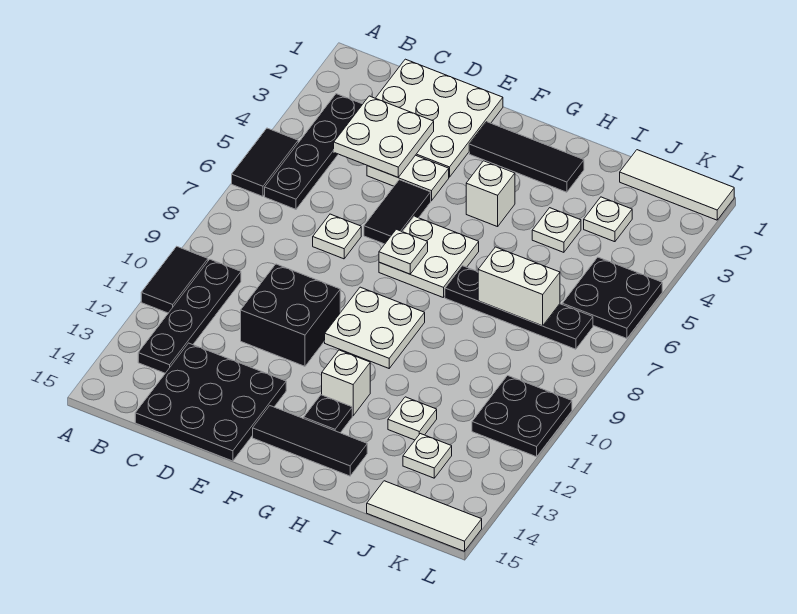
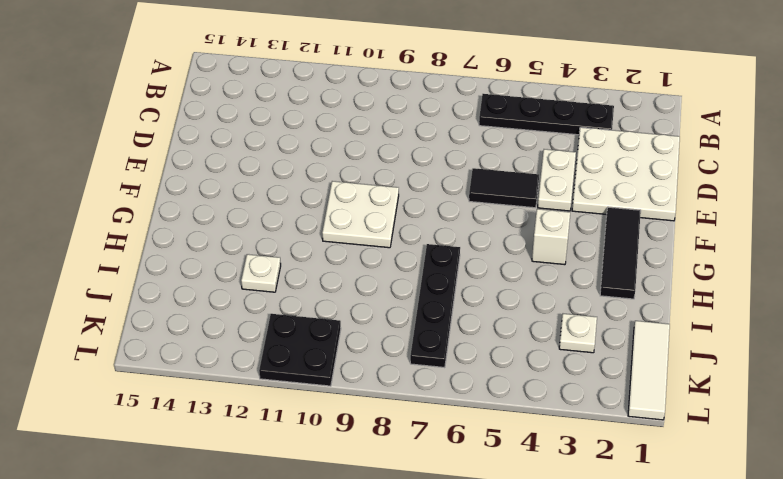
none -> black tile A5:A6 level 1
none -> black tile A10:A11 level 1
none -> black plate B10:B13 level 1

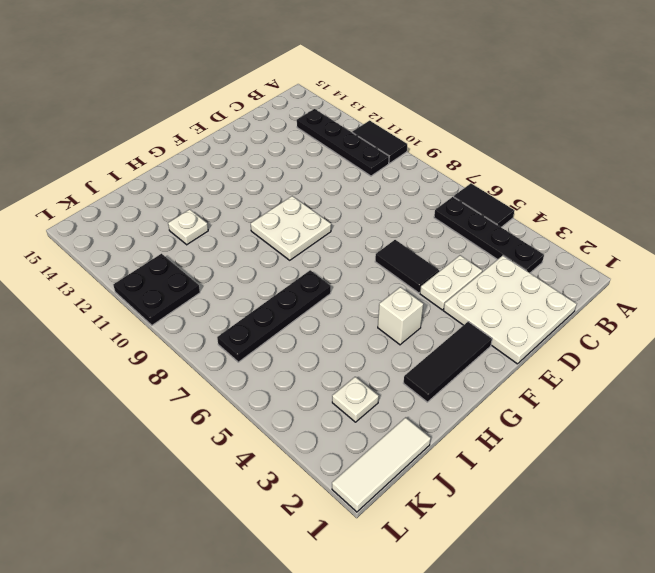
none -> black plate C13:E15 level 1
none -> white plate D7 level 1
none -> black brick D10:E11 level 1

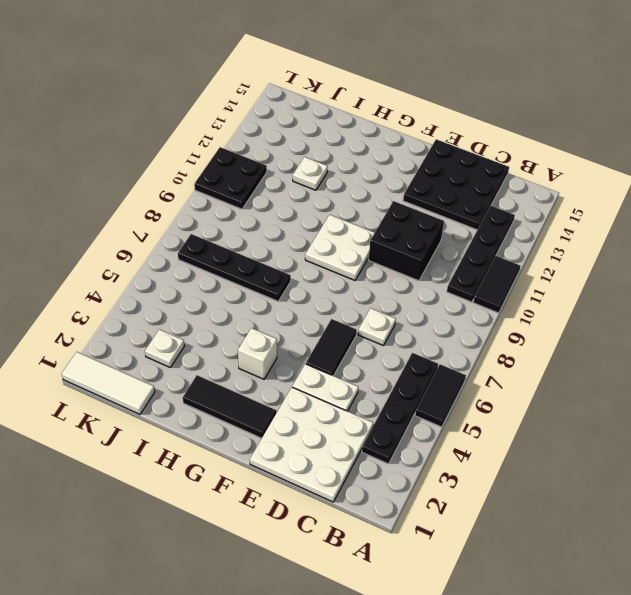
none -> white plate F6:G7 level 1
none -> black tile F14:H14 level 1
none -> white brick G12 level 1

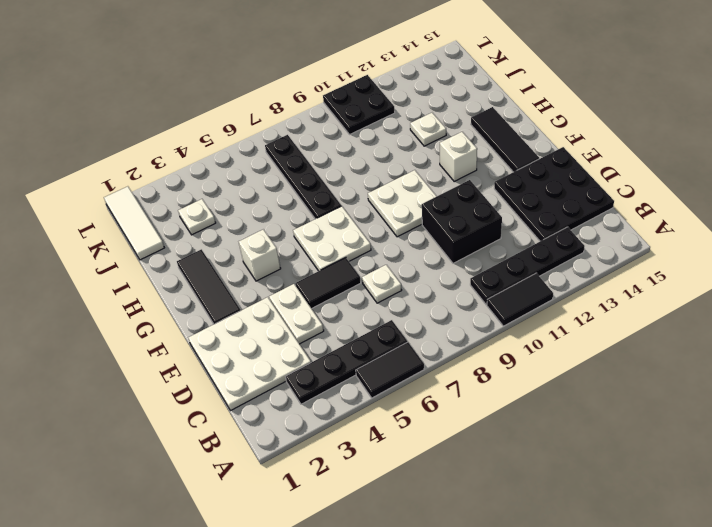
none -> black plate G13 level 1
none -> white plate I4 level 1
none -> white plate J13 level 1

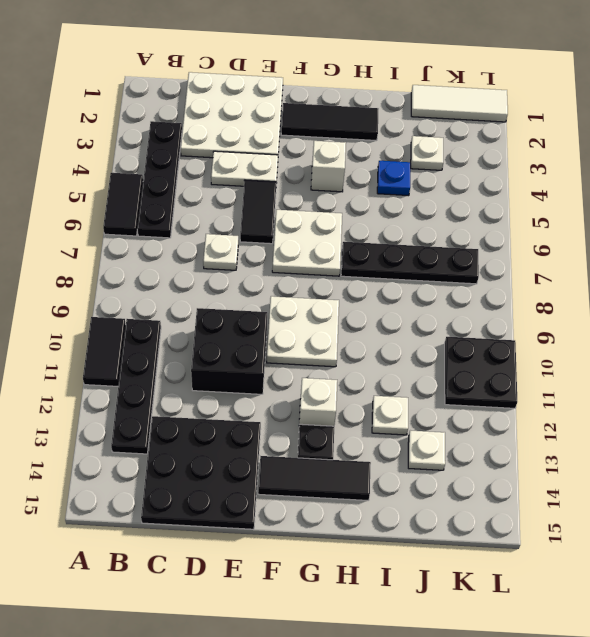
blue plate I4 level 1 -> white plate I4 level 1
none -> white tile J15:L15 level 1
none -> black plate K5:L6 level 1
none -> white plate C3:D4 level 2

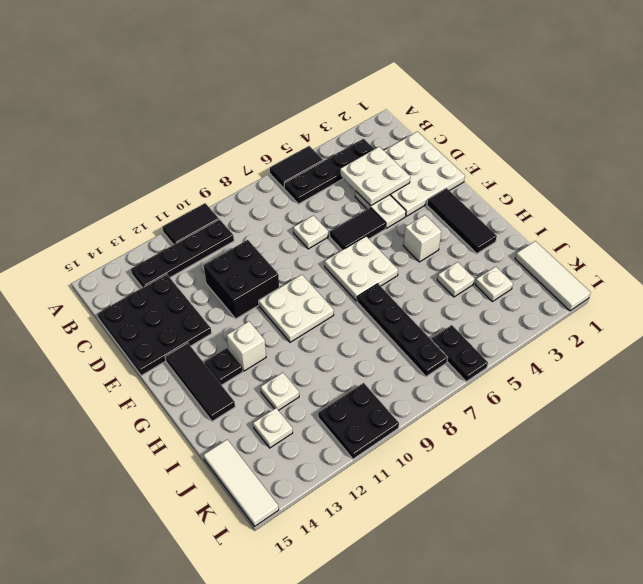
black plate K6:L6 level 1 -> black plate K5:L6 level 1
none -> white plate F7 level 2
none -> white brick I7:J7 level 2

